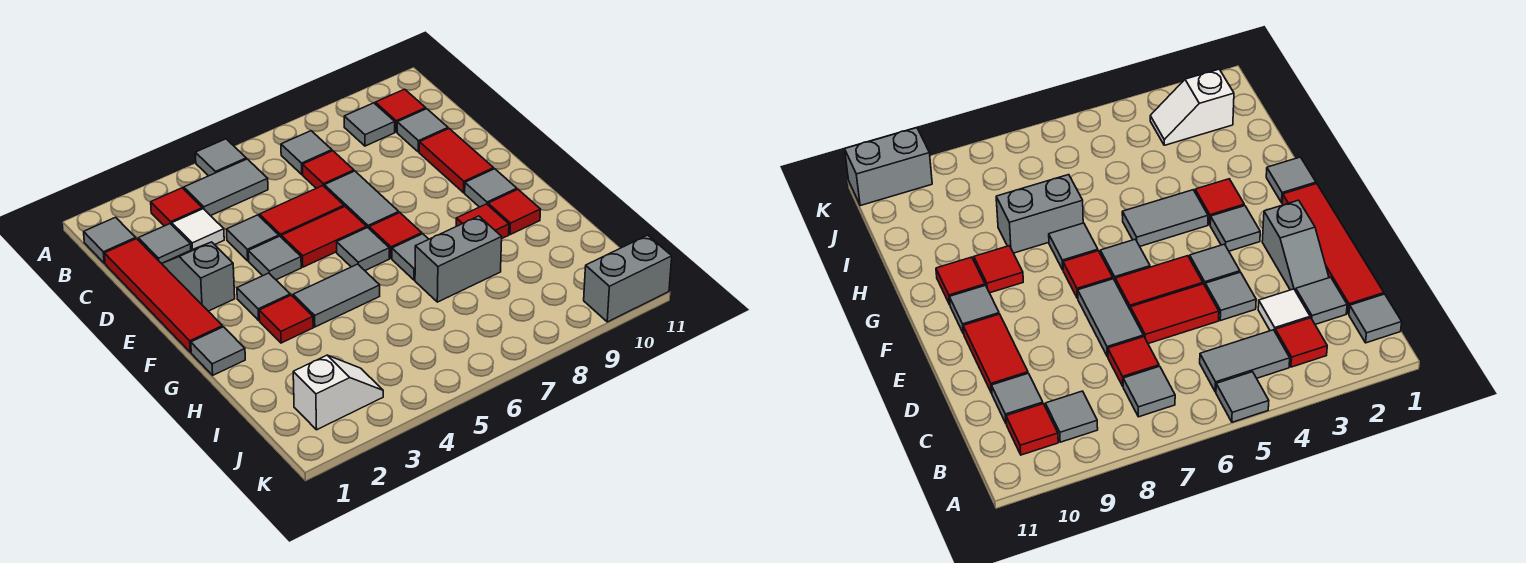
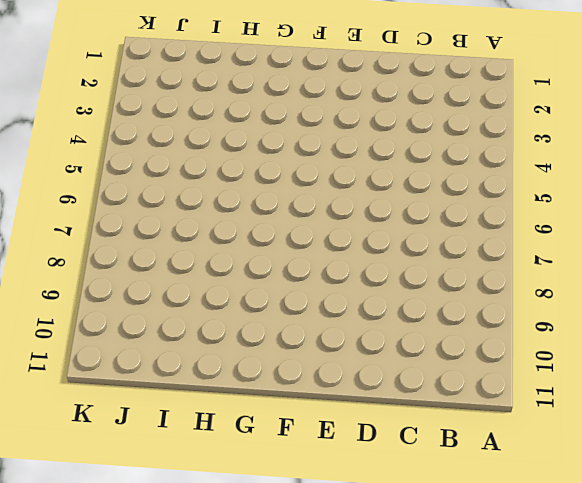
none -> grey tile A5 level 1
none -> grey tile B1 level 1
none -> red tile B3 level 1
none -> grey tile B4:B5 level 1

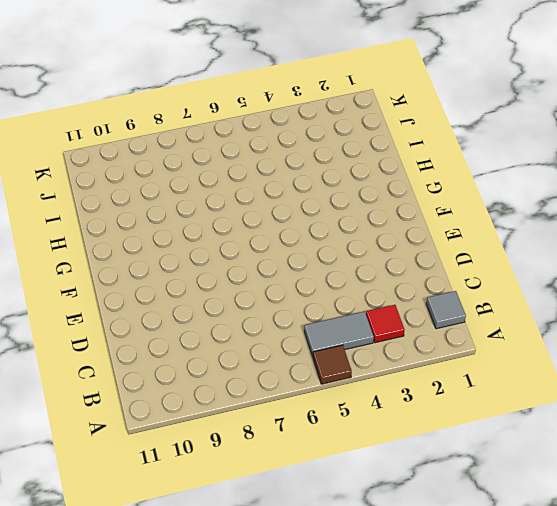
brown tile A5 level 1 -> grey tile A5 level 1
none -> grey tile B7 level 1
none -> grey tile B9 level 1
none -> red tile B10 level 1
none -> red tile C1:F1 level 1

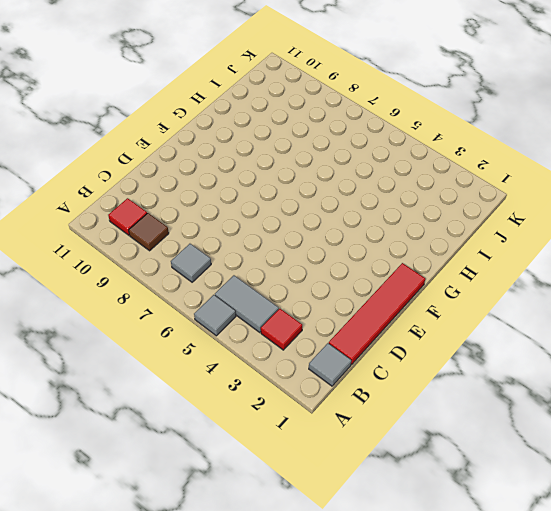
brown tile B9 level 1 -> grey tile B9 level 1
none -> grey tile C2 level 1
none -> white tile C3 level 1
none -> red tile C7 level 1
none -> grey tile C10 level 1

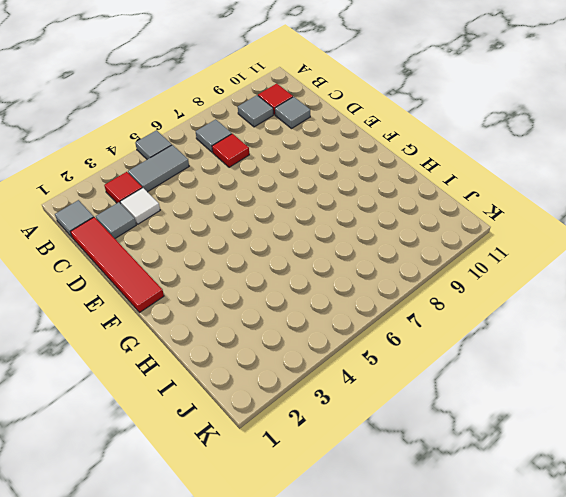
none -> grey slope D2:E2 level 1 top E
none -> grey tile D4 level 1
none -> red tile D5:D6 level 1
none -> grey tile D7:E7 level 1

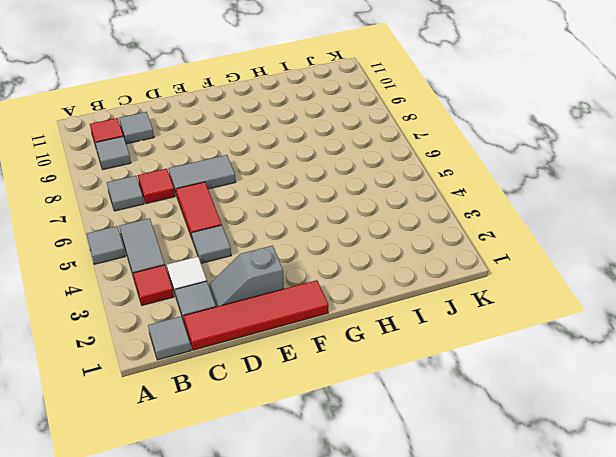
none -> red tile D10:E10 level 1
none -> grey tile E4 level 1
none -> red tile E5:E6 level 1
none -> grey tile F3 level 1

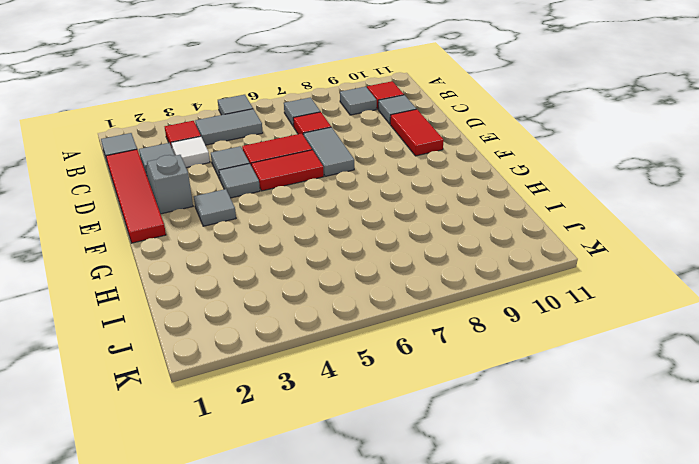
none -> grey tile F6 level 1
none -> red tile F7 level 1
none -> grey tile F10 level 1
none -> grey tile G1 level 1

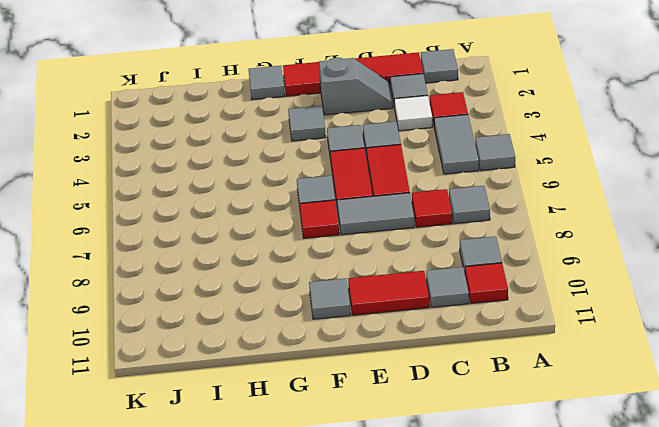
none -> red tile G3 level 1
none -> grey tile G4:G5 level 1
none -> grey tile G7 level 1
none -> red tile G9 level 1

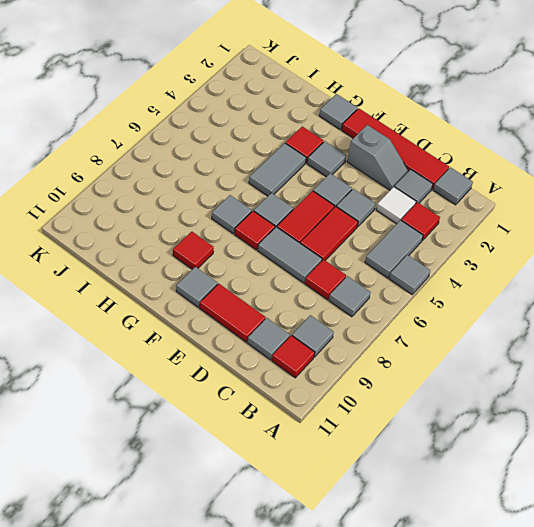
none -> red tile G10 level 1
none -> grey brick H7:H8 level 1
none -> white slope J2:J3 level 1 top 2
none -> grey brick K10:K11 level 1

